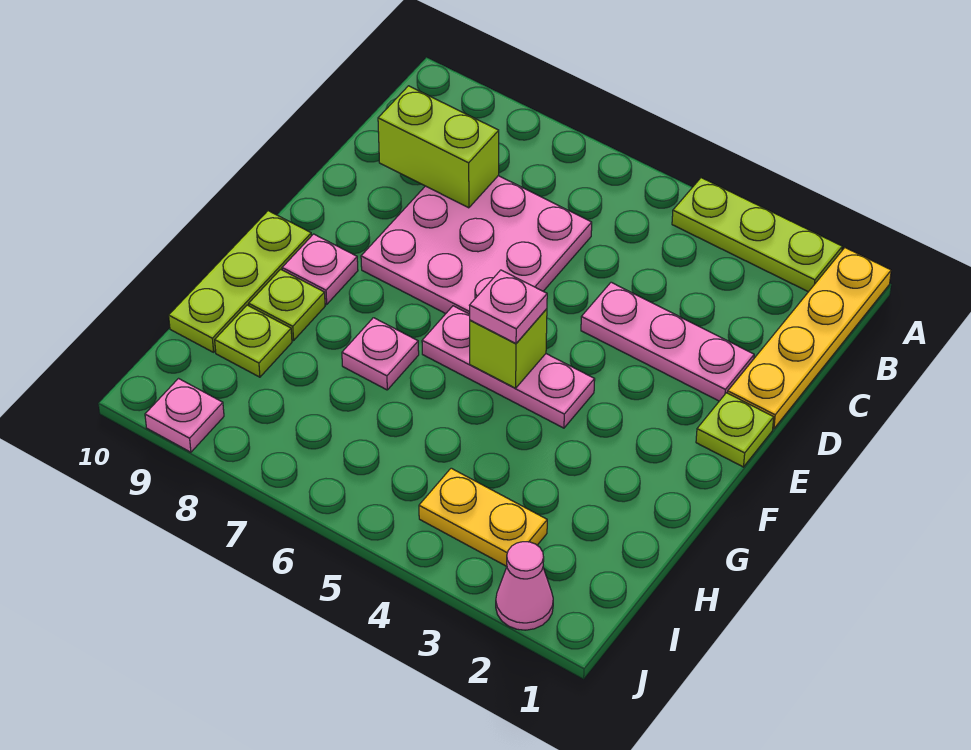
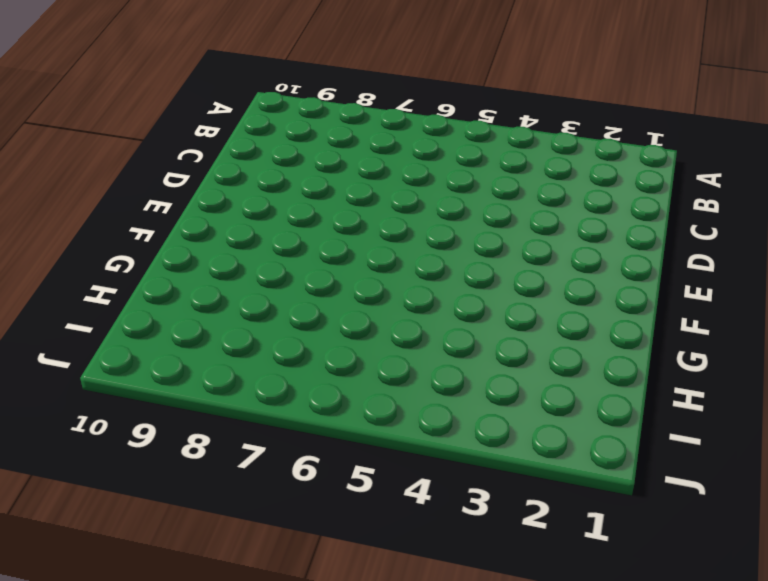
none -> yellow plate A1:D1 level 1
none -> lime plate A2:A4 level 1
none -> pink plate C6:E8 level 1

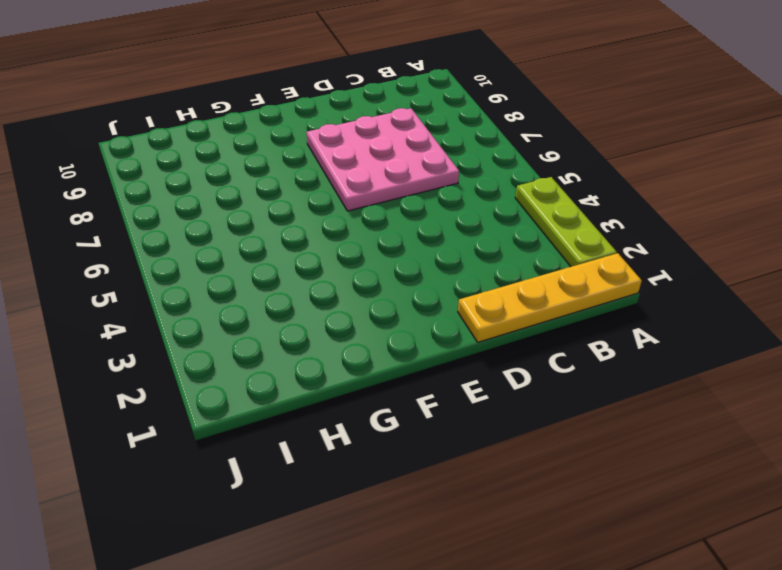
none -> pink plate D2:D4 level 1
none -> lime plate E1 level 1
none -> pink plate F4:F6 level 1

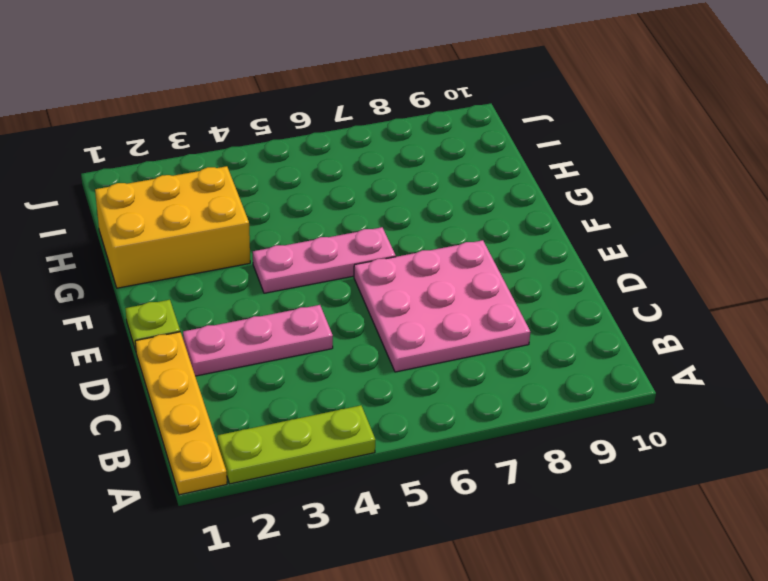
yellow brick G1:H3 level 1 -> none
none -> pink plate F9 level 1
none -> lime plate F10:H10 level 1
none -> pink plate G7 level 1

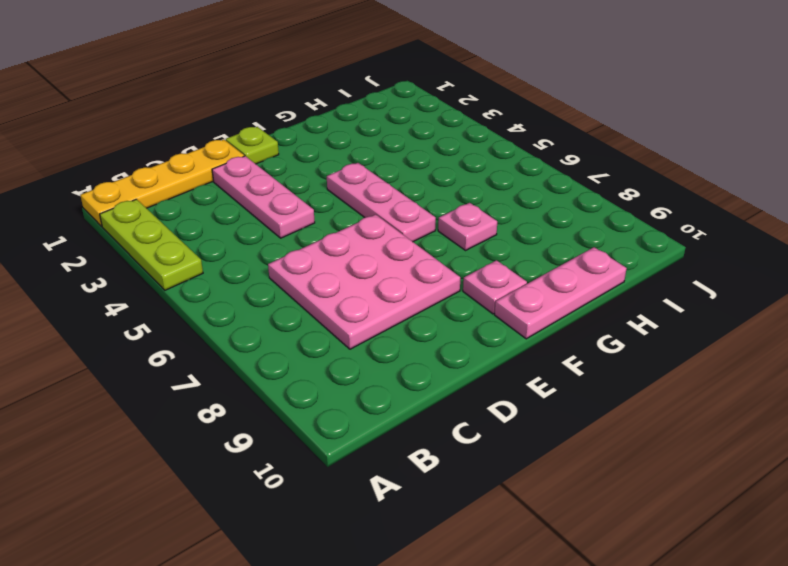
pink plate F10:H10 level 1 -> lime plate F10:H10 level 1
none -> lime plate G9 level 1
none -> lime plate H9 level 1
none -> yellow plate I3:I4 level 1

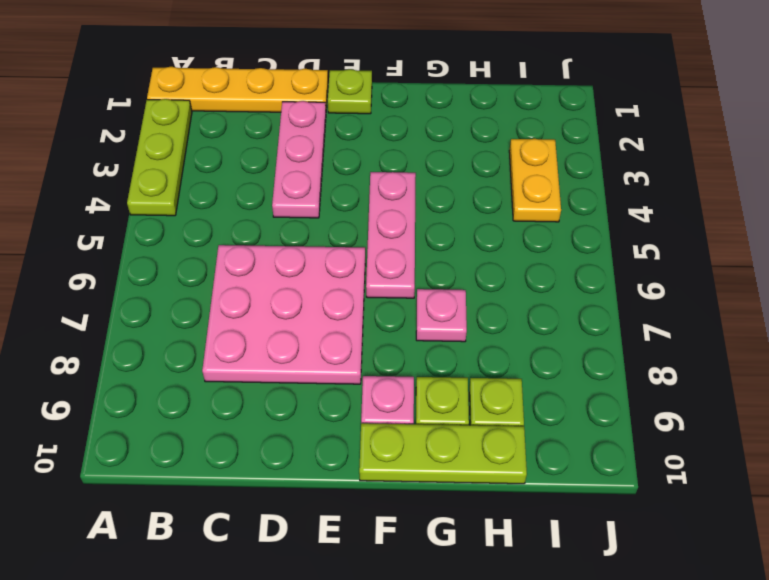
none -> pink cone J2 level 1
none -> pink plate J9 level 1
none -> lime brick C8:C9 level 2

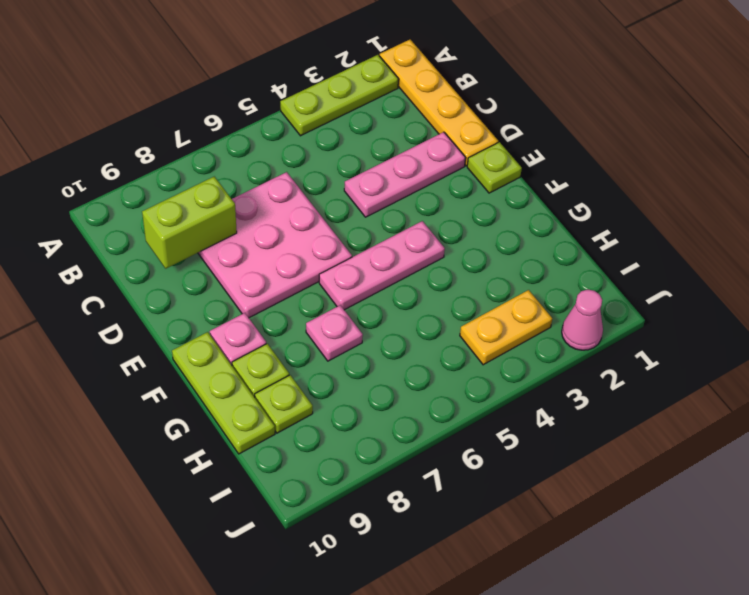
none -> pink plate J9 level 1
none -> lime brick F5 level 2
none -> pink plate F5 level 3

